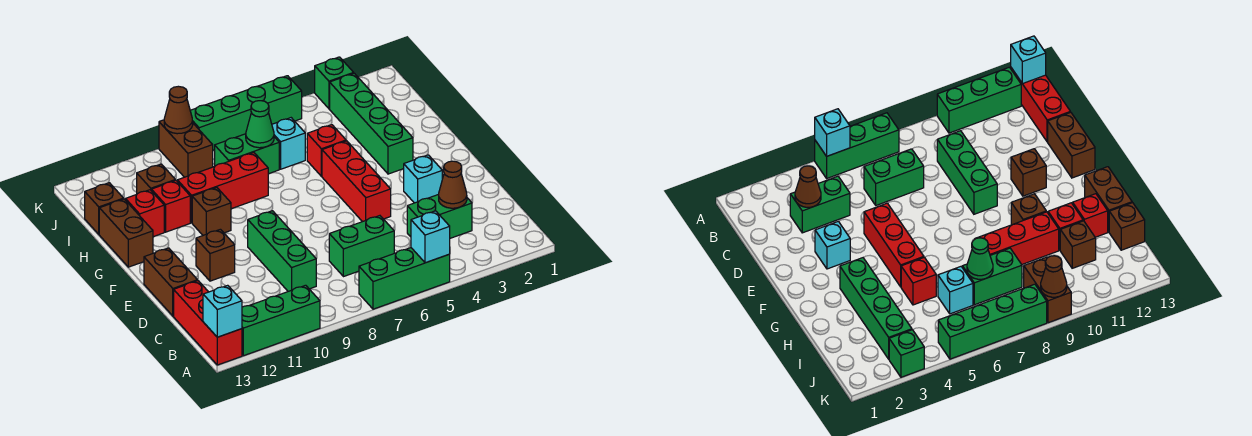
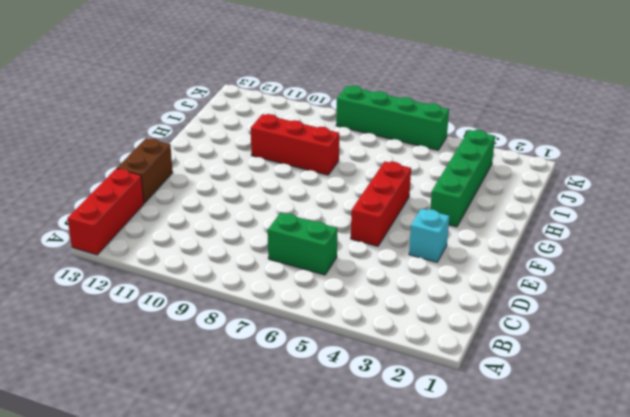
none -> green brick A5:A7 level 1
none -> green brick A10:A12 level 1
none -> green brick C3:C4 level 1

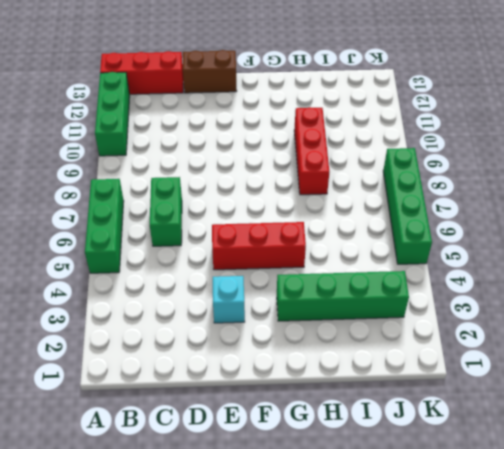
none -> green brick C3:C4 level 1
none -> green brick C9:E9 level 1
none -> brown brick E11 level 1

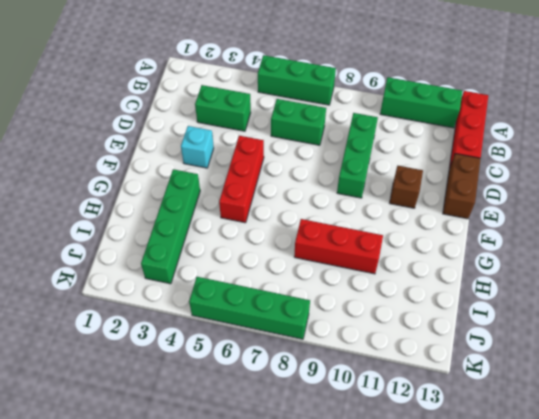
none -> brown brick G10 level 1
none -> brown brick G13:H13 level 1
none -> red brick H5 level 1

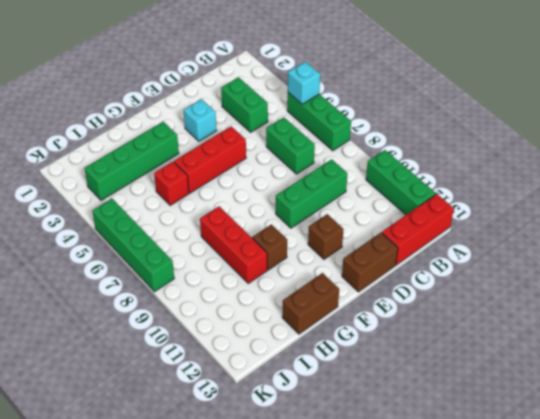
none -> red brick H11 level 1
none -> red brick H12 level 1
none -> cyan brick I6 level 1

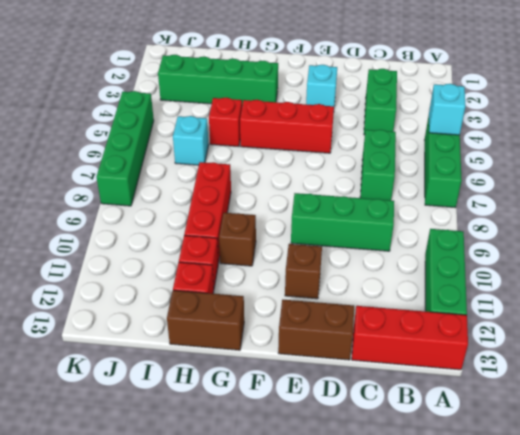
none -> green brick I7:I8 level 1
none -> brown brick I11 level 1
none -> brown brick I13 level 1

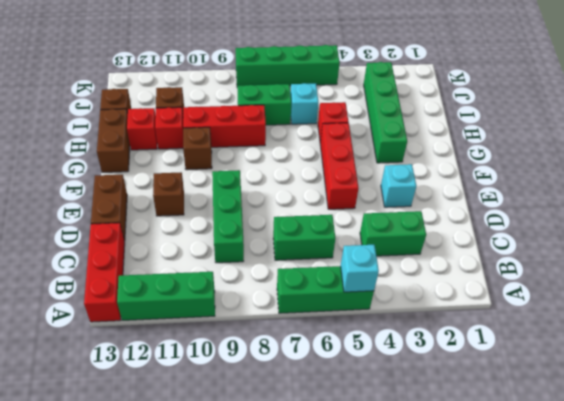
none -> brown brick J9:K9 level 1
none -> green brick K3 level 1
none -> cyan brick A13 level 2

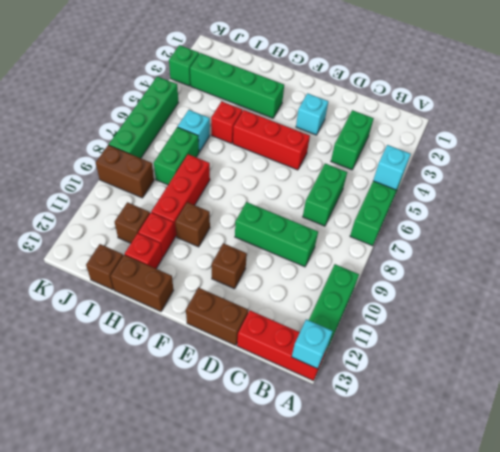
none -> brown cone C3 level 2
none -> green cone I7 level 2
none -> brown cone K9 level 2

